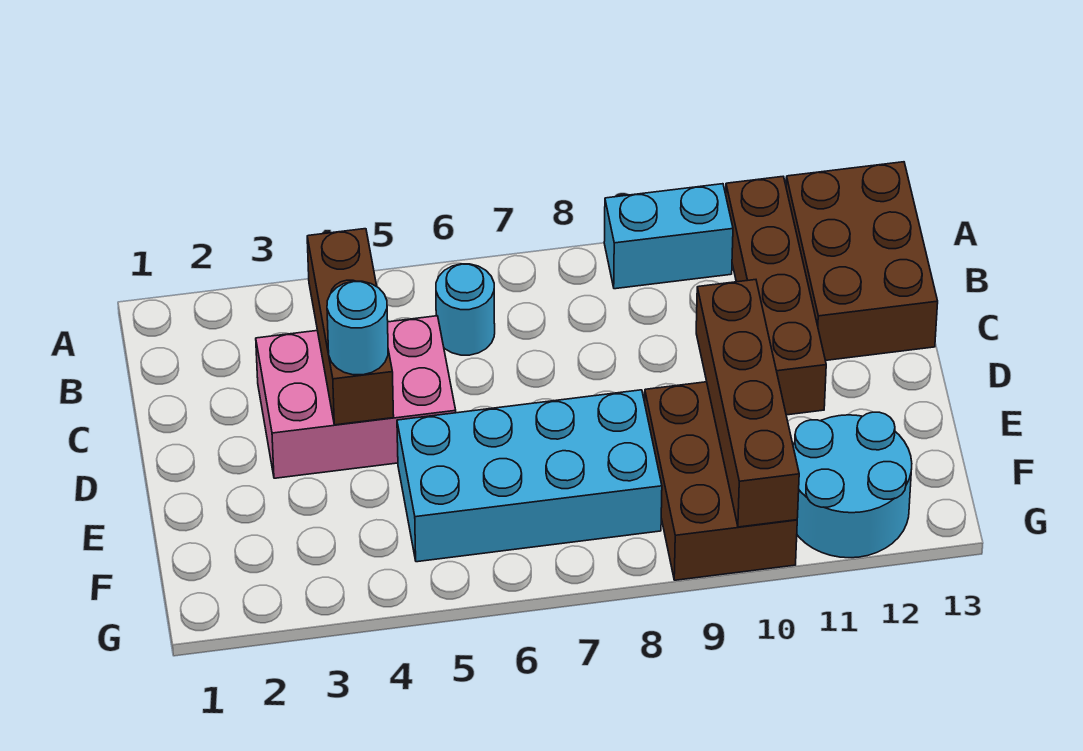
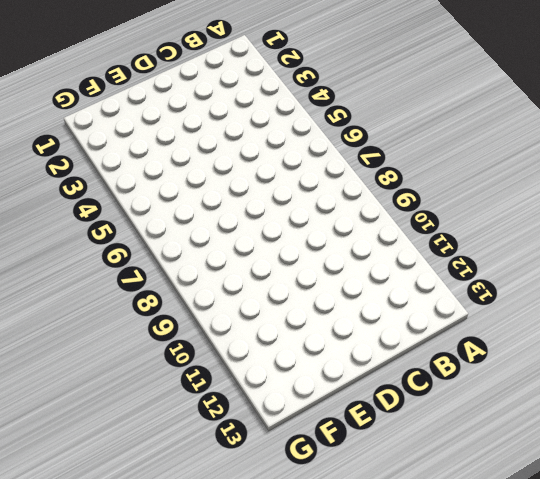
none -> cyan brick A9:A10 level 1
none -> brown brick A11:D11 level 1

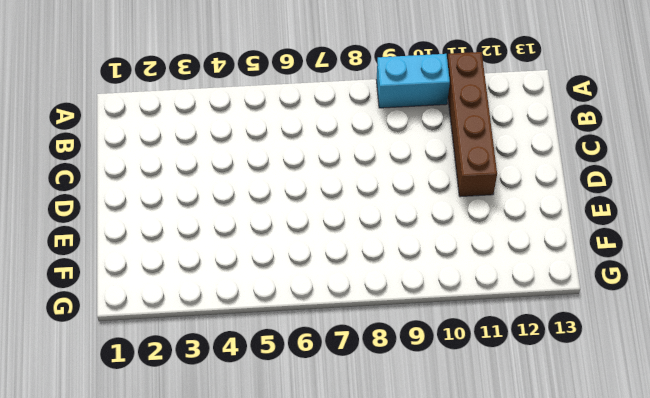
none -> brown brick A12:C13 level 1
none -> cyan round brick B6 level 1

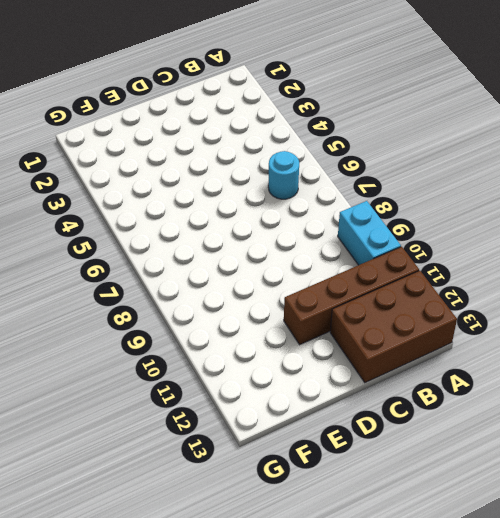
none -> pink brick C3:D5 level 1
none -> cyan brick E5:F8 level 1

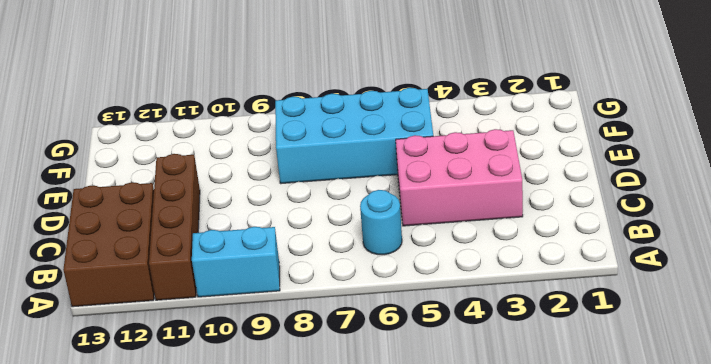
none -> brown brick E9:G10 level 1
none -> cyan round brick F11:G12 level 1

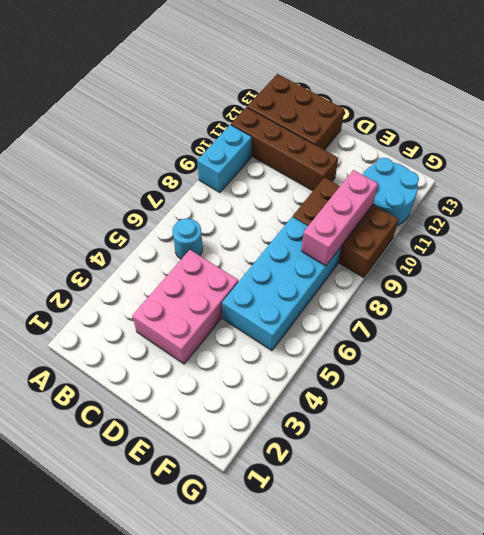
pink brick F8:F10 level 2 -> brown brick D10:G10 level 2
none -> brown brick B4:D4 level 2
none -> cyan round brick D4 level 3

